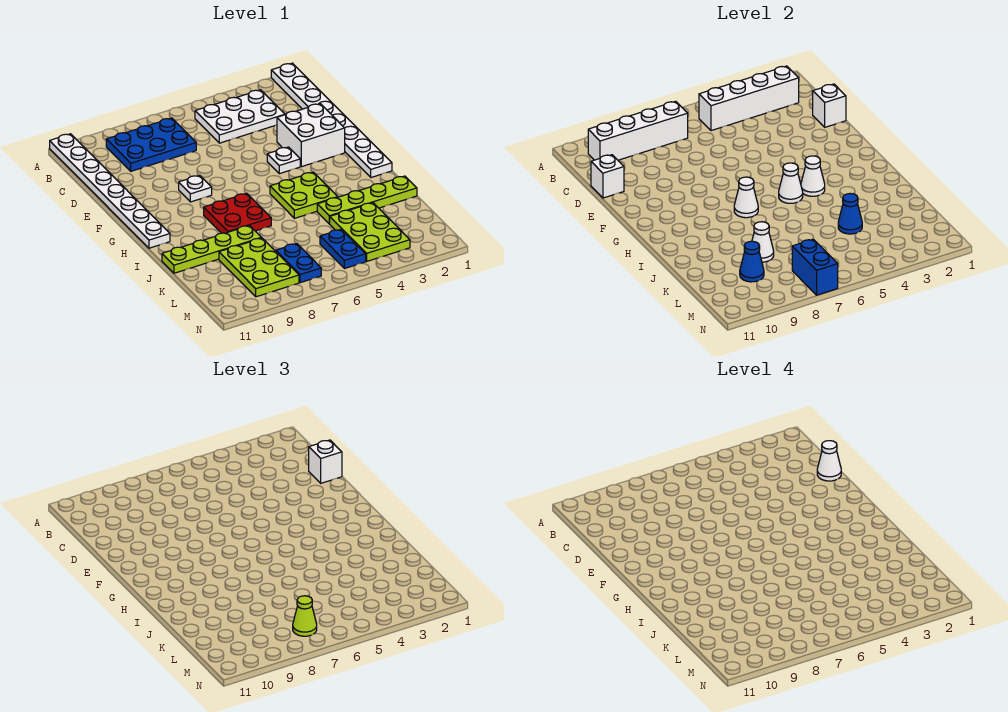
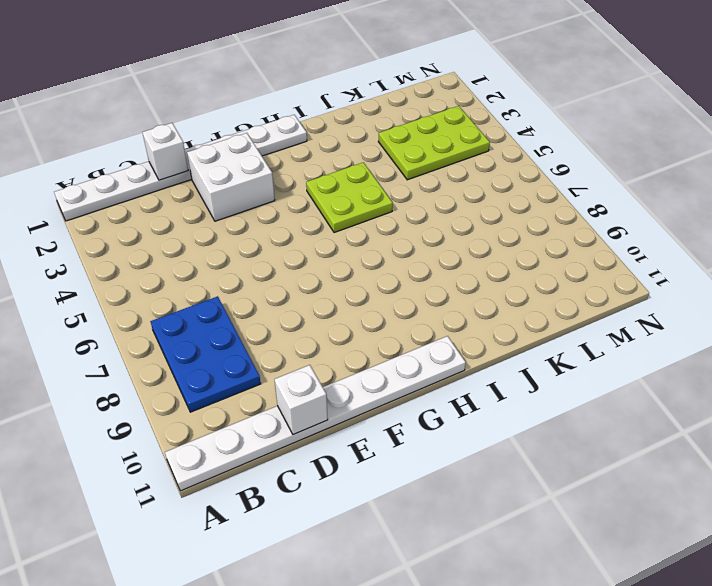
none -> white plate B3:C5 level 1
none -> white plate F4 level 1
none -> white plate F8 level 1

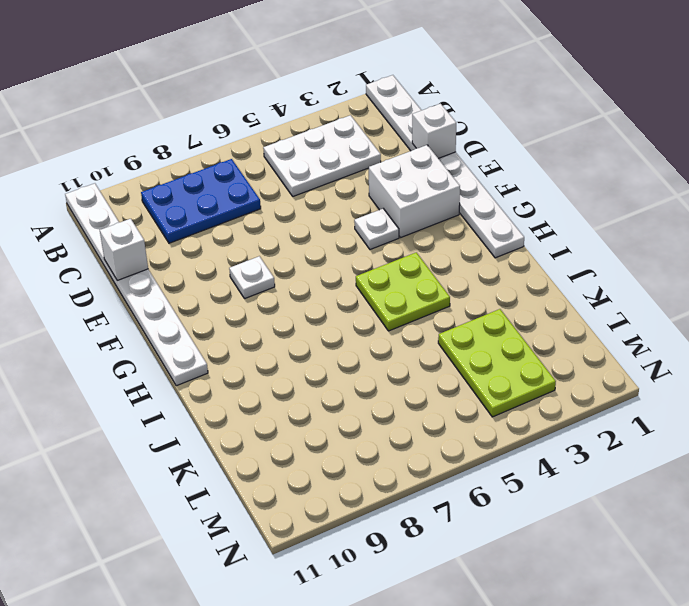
none -> red plate H7:I8 level 1
none -> lime plate J1:J4 level 1
none -> lime plate J8:J11 level 1

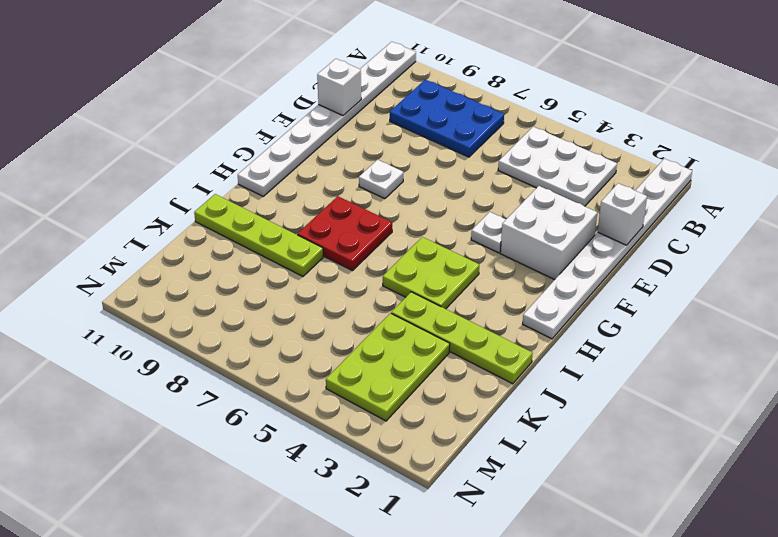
none -> lime plate K8:M9 level 1
none -> blue plate L5:M5 level 1
none -> blue plate L7:M7 level 1

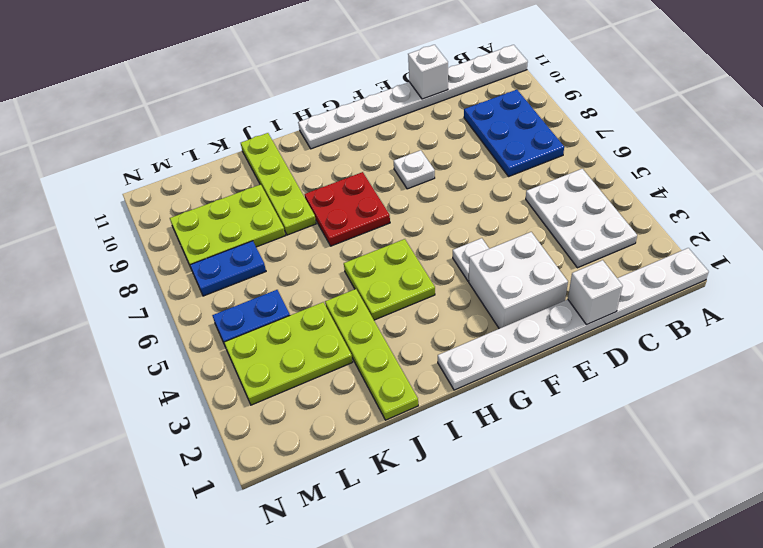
none -> white brick B2:B5 level 2
none -> white brick B7:B10 level 2
none -> white cone H4 level 2

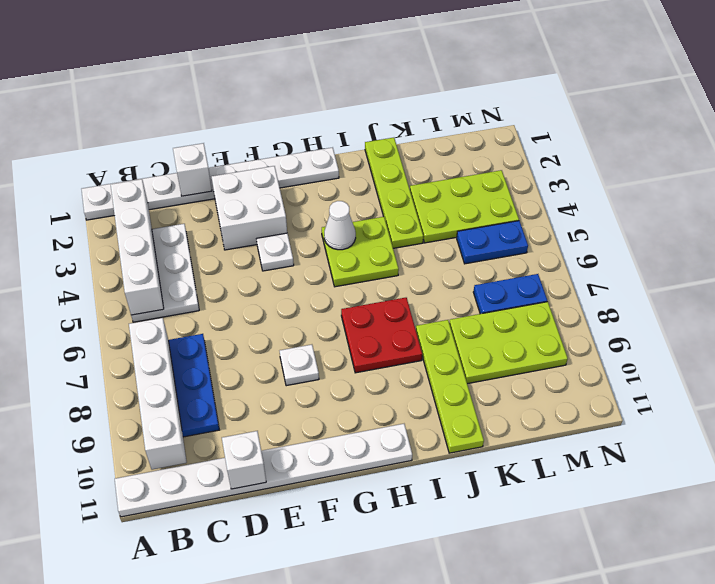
none -> white cone H5 level 2
none -> white cone H7 level 2
none -> blue cone K4 level 2

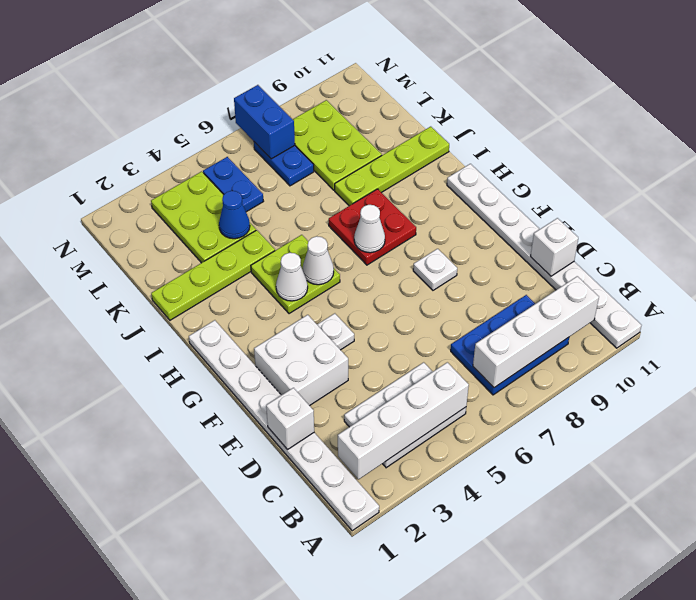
none -> white cone K8 level 2
none -> blue cone L9 level 2
none -> white brick D1 level 3

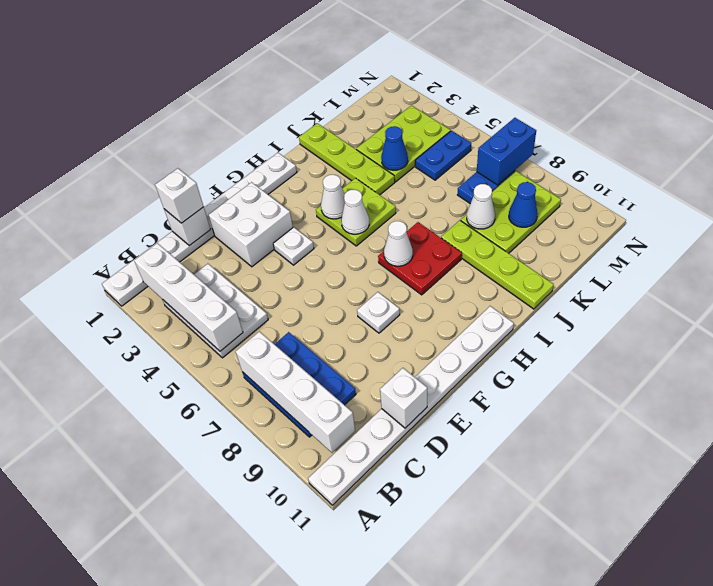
none -> lime cone M7 level 3
none -> white cone D1 level 4

